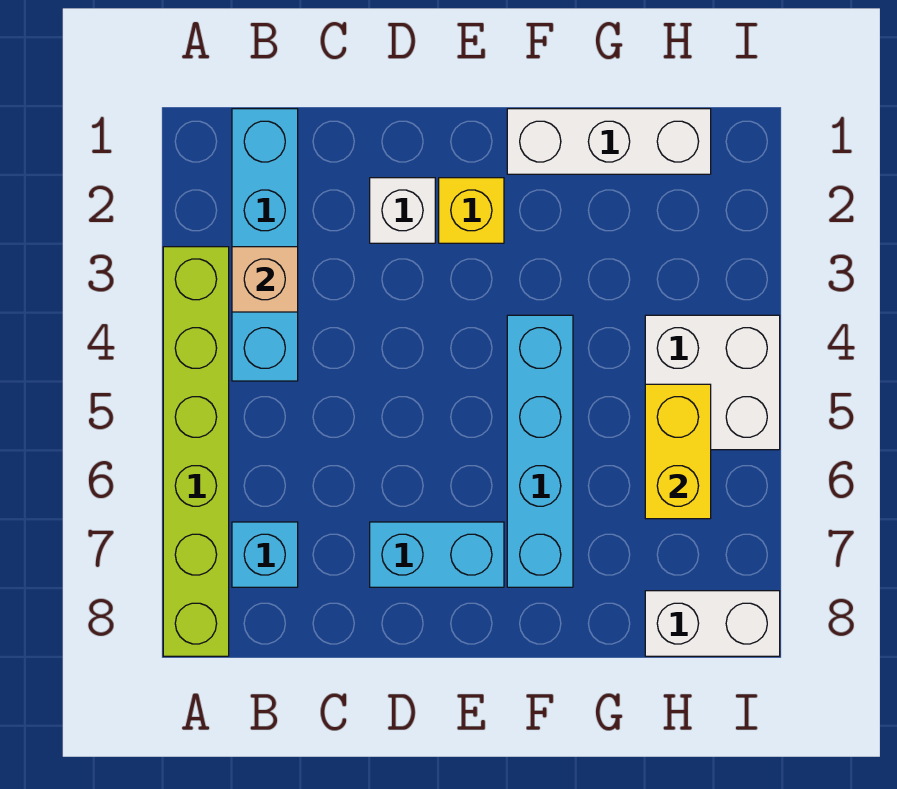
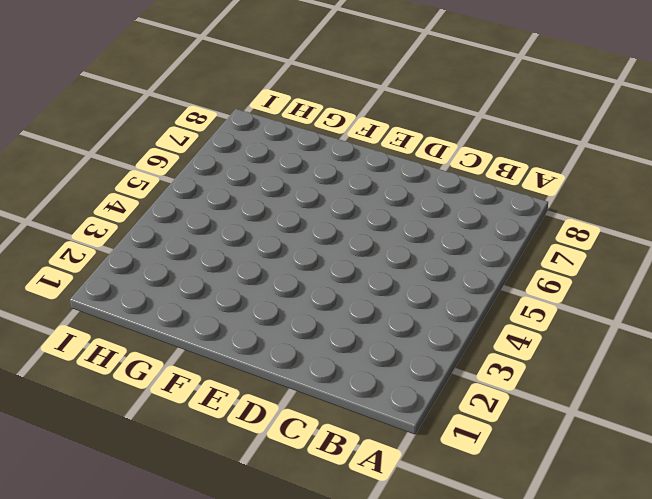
none -> lime brick A3:A8 level 1
none -> cyan brick B1:B4 level 1
none -> cyan brick B7 level 1

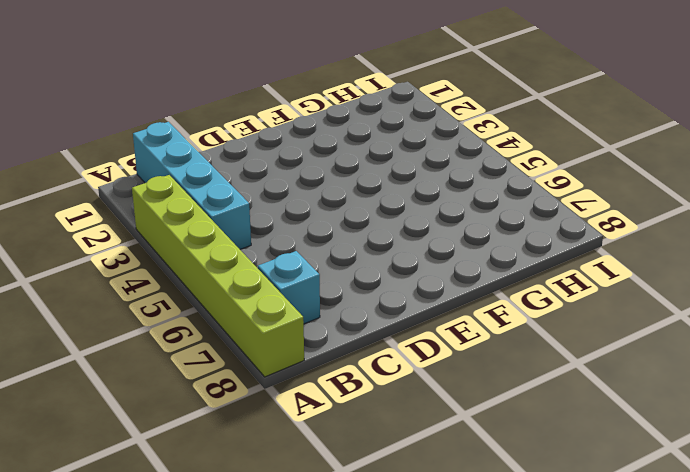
none -> white brick D2 level 1
none -> cyan brick D7:E7 level 1
none -> yellow brick E2 level 1

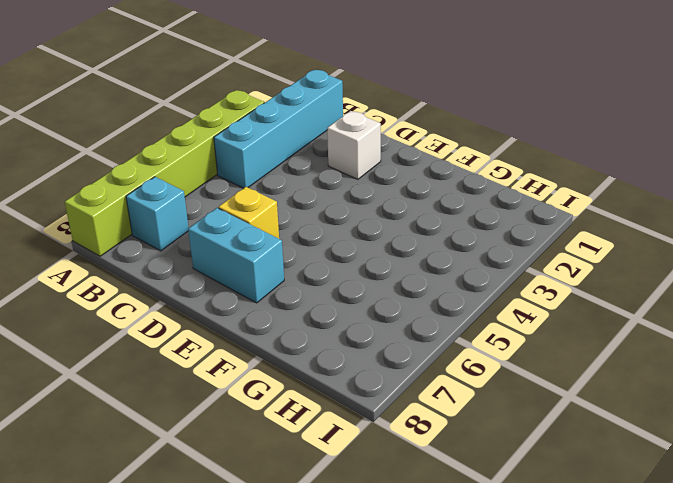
yellow brick D6 level 1 -> yellow brick E2 level 1
none -> white brick F1:H1 level 1
none -> cyan brick F4:F7 level 1
none -> white brick H4:I5 level 1

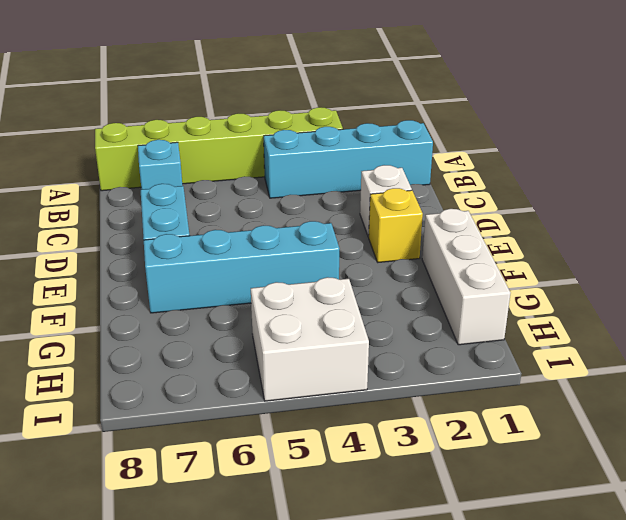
none -> white brick H8:I8 level 1
none -> tan brick B3 level 2
none -> yellow brick H5:H6 level 2

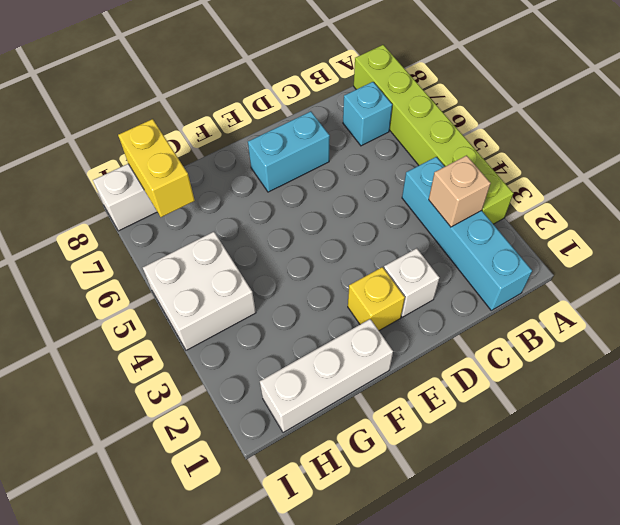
yellow brick H7:H8 level 2 -> yellow brick H5:H6 level 2
none -> cyan brick F4:F7 level 1

